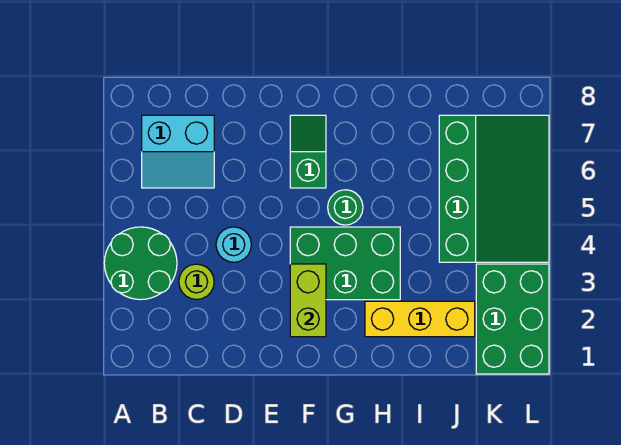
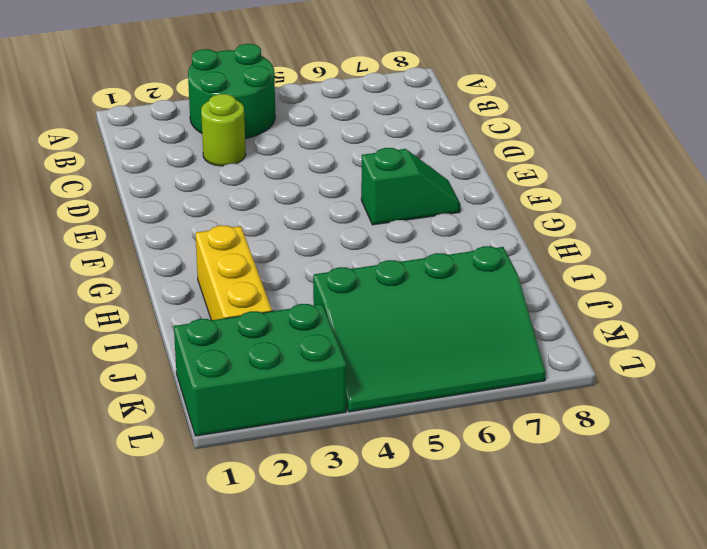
none -> cyan slope B6:C7 level 1 top 7
none -> cyan round brick D4 level 1

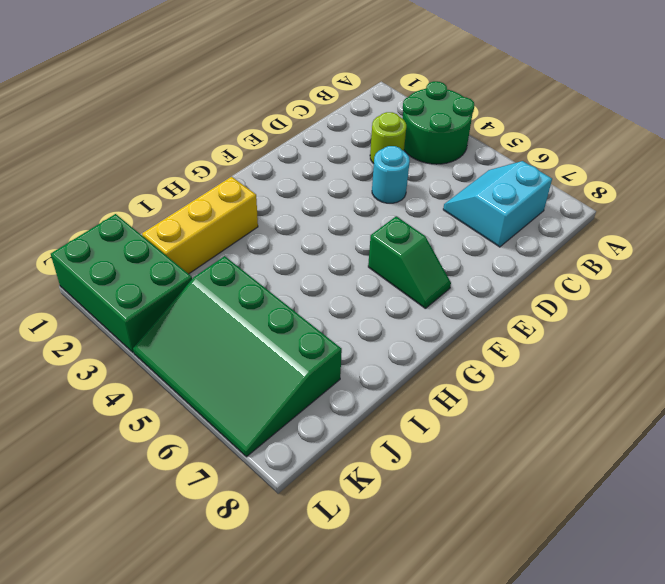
none -> green brick F3:H4 level 1
none -> green round brick G5 level 1

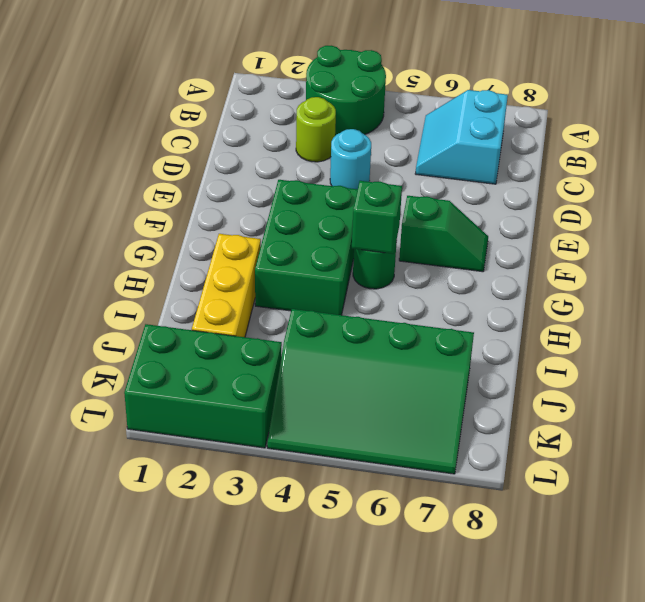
green brick G5 level 2 -> none
none -> lime brick F2:F3 level 2

